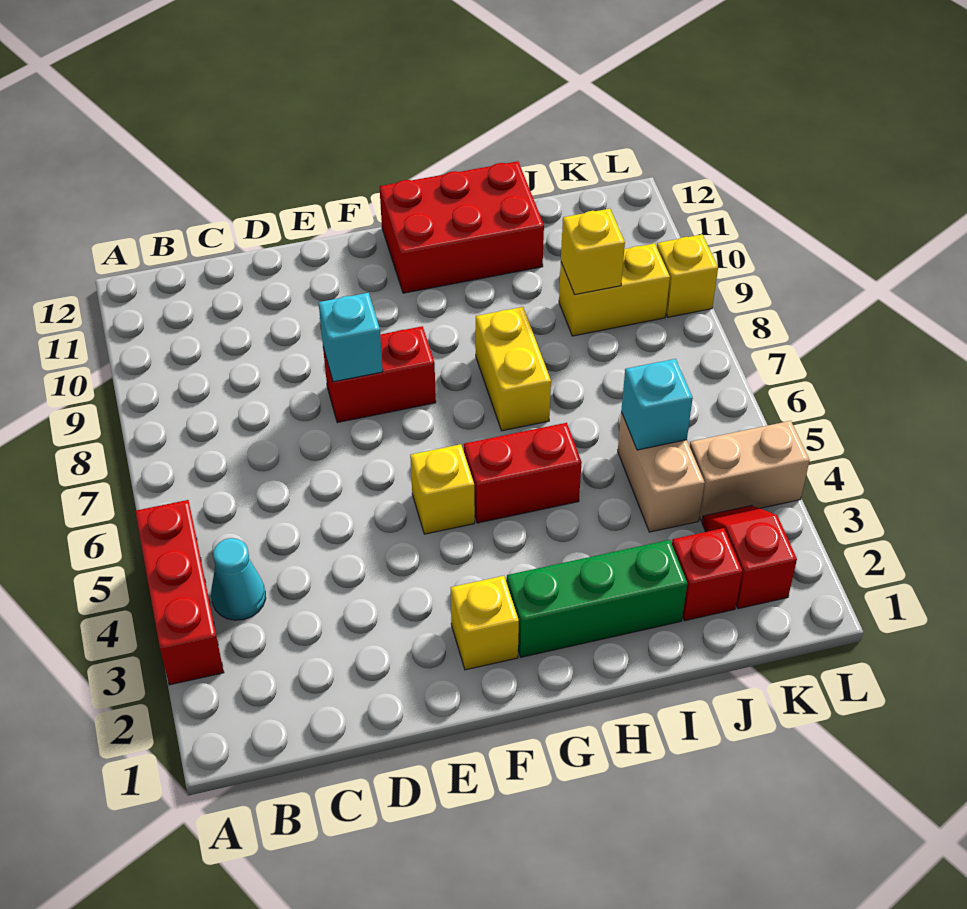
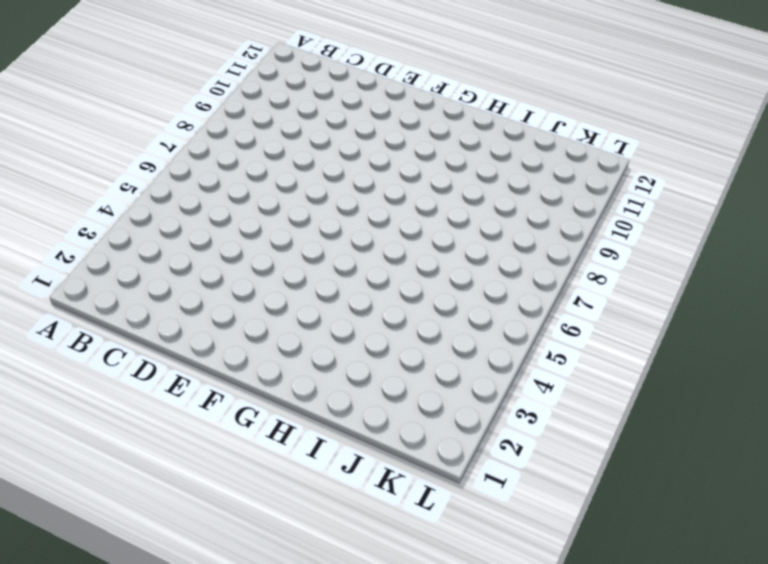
none -> red brick A3:A5 level 1
none -> cyan cone B4 level 1
none -> red brick E8:F8 level 1

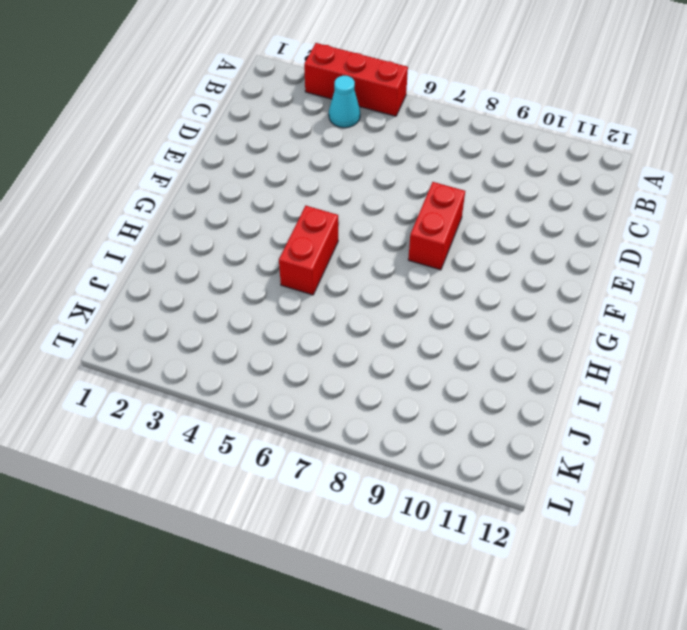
none -> yellow brick F2 level 1
none -> yellow brick F5 level 1
none -> green brick G2:I2 level 1

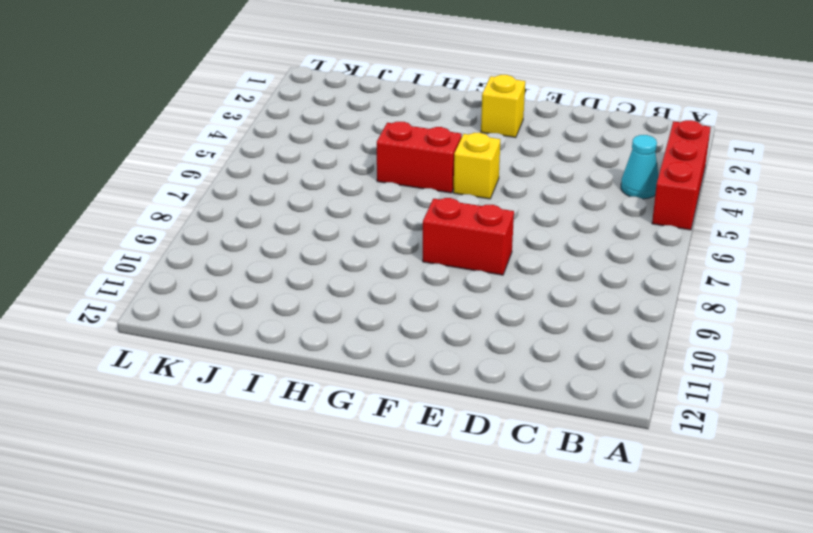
none -> green brick G2:I2 level 1
none -> red brick G11:I12 level 1
none -> yellow brick H7:H8 level 1

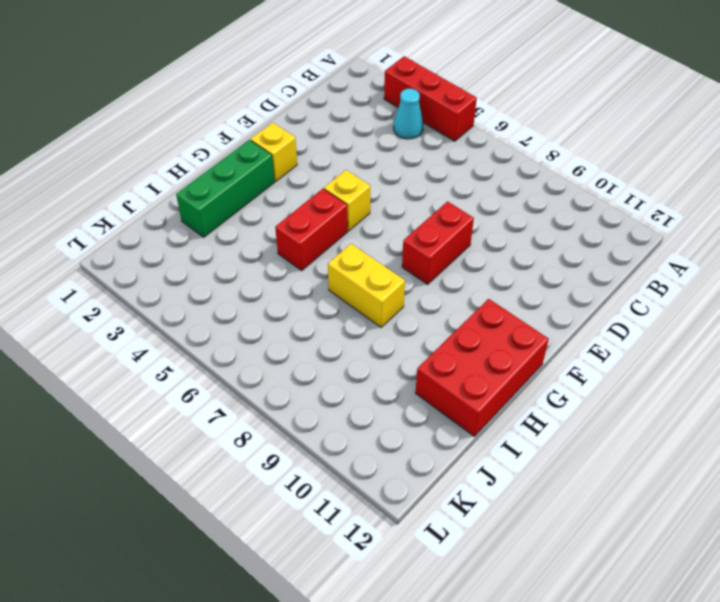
none -> red brick J2 level 1
none -> tan brick J4:J5 level 1
none -> yellow brick J9:K9 level 1

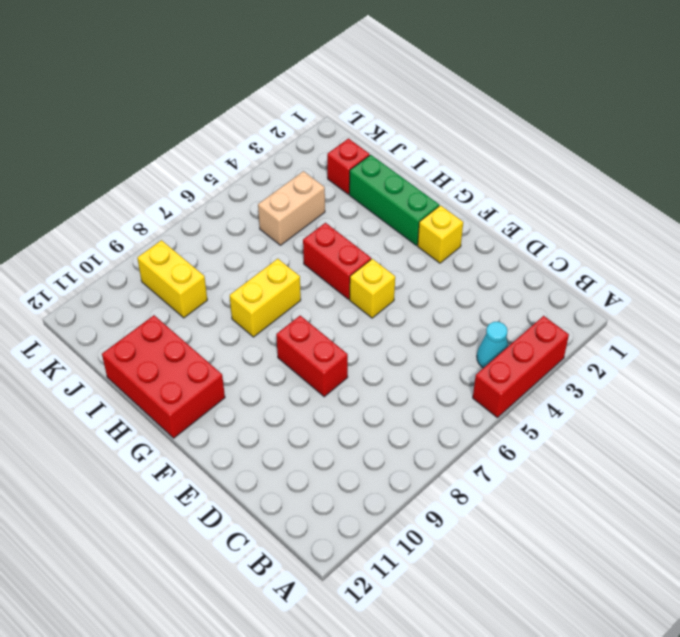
none -> red slope K2:K3 level 1 top 2
none -> tan brick K4:L4 level 1
none -> yellow brick L9 level 1

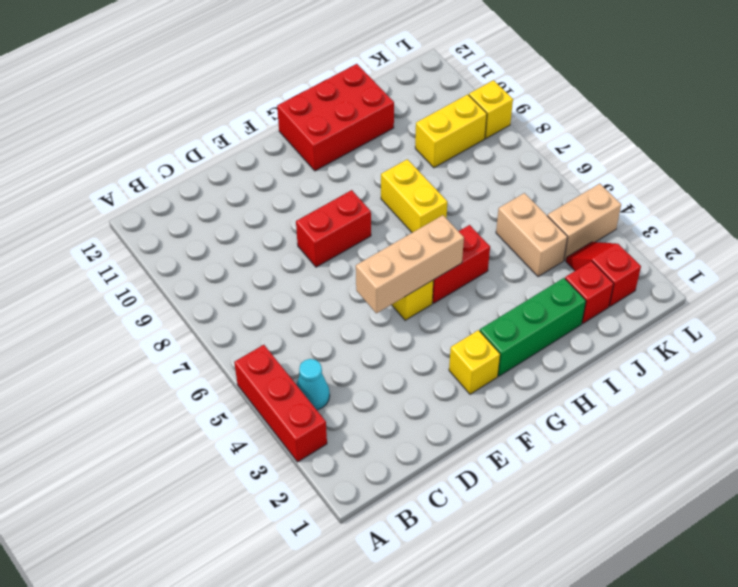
tan brick E5:G5 level 2 -> none
none -> cyan brick E8 level 2
none -> cyan brick J5 level 2
none -> yellow brick J9 level 2

